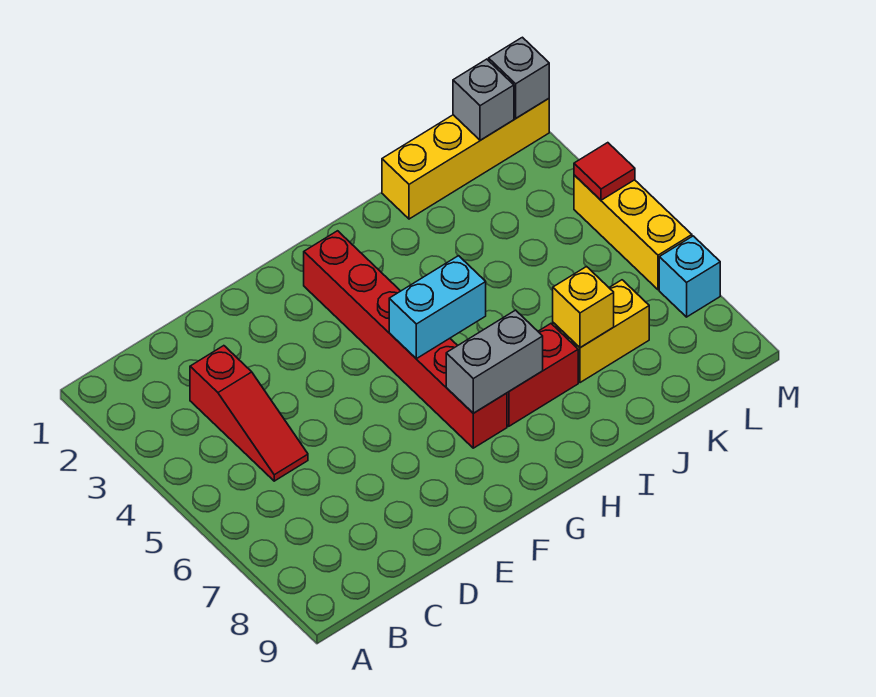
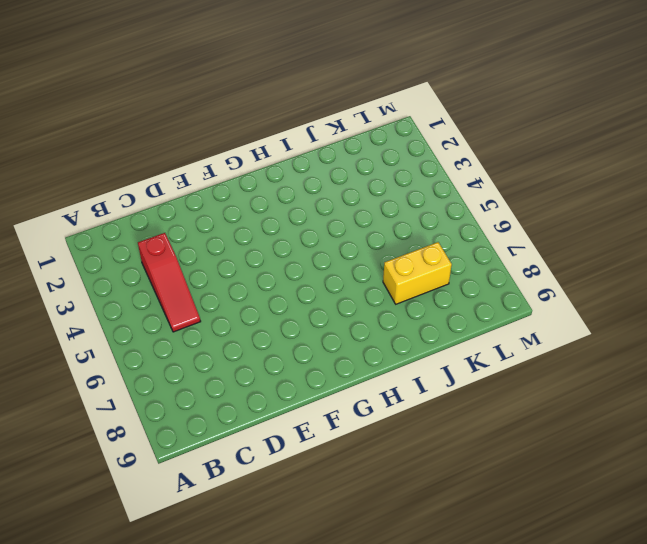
none -> red brick G2:G7 level 1
none -> red brick H7:I7 level 1
none -> yellow brick J1:M1 level 1

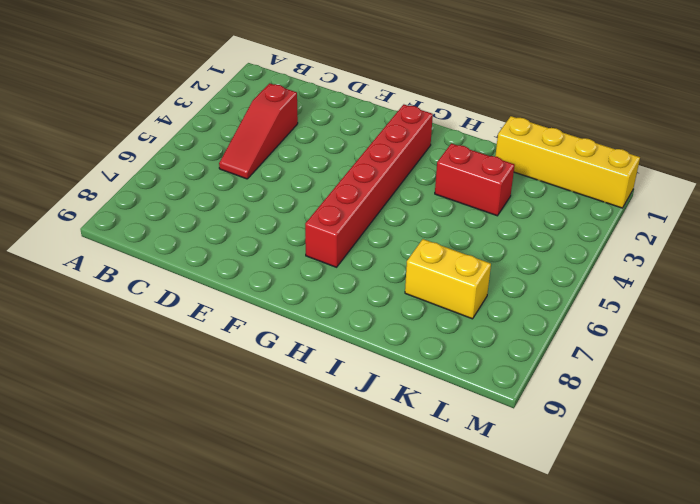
red brick I3:J3 level 1 -> red brick H7:I7 level 1
none -> yellow brick M4:M6 level 1
none -> cyan brick M7 level 1
none -> cyan brick G5:H5 level 2

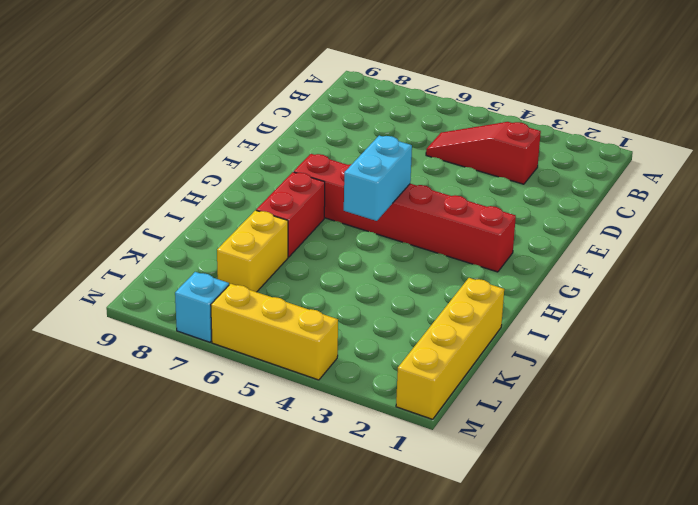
none -> grey brick G7:H7 level 2
none -> yellow brick J7 level 2
none -> grey brick L1 level 2

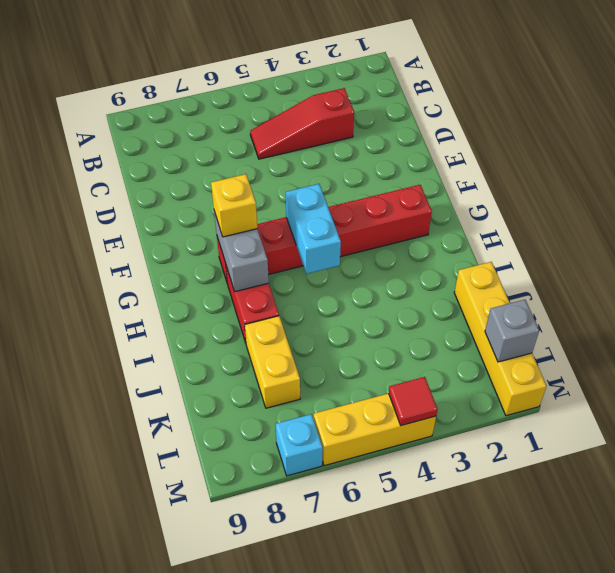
yellow brick G7 level 3 -> yellow brick J7 level 2
none -> grey brick M1 level 2

